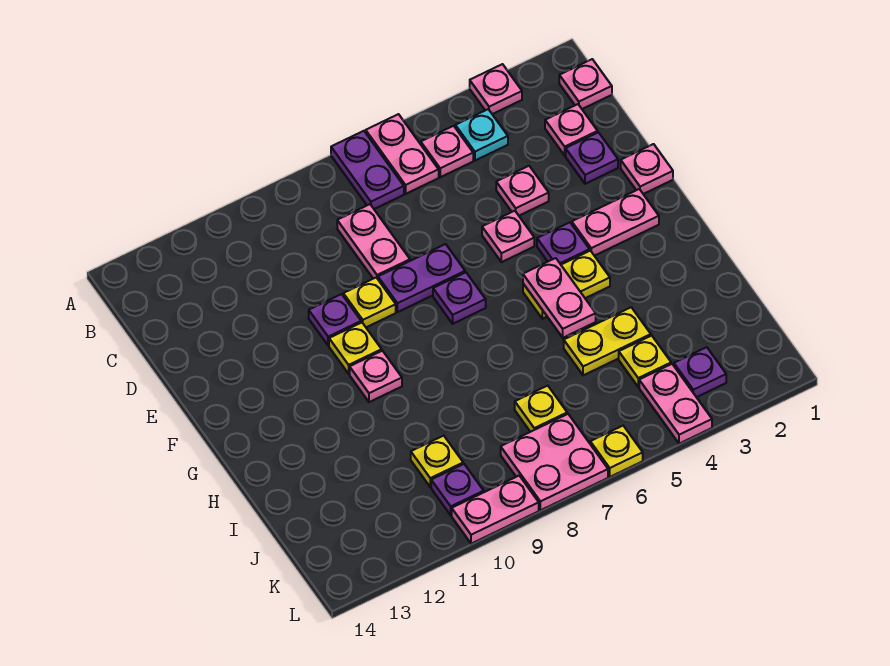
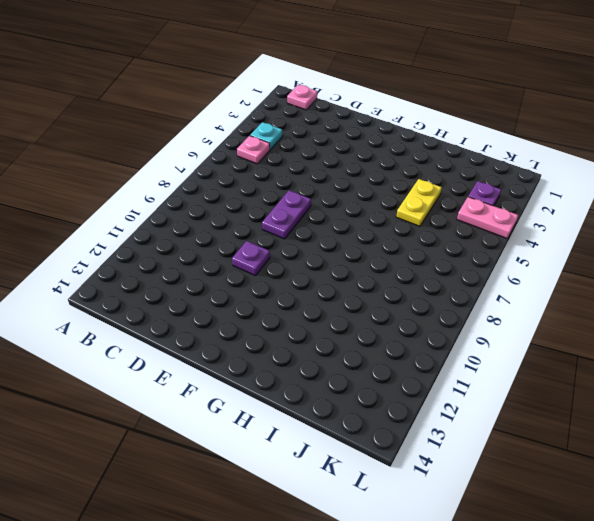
none -> pink plate A3 level 1
none -> pink plate A6:B6 level 1
none -> purple plate A7:B7 level 1
none -> pink plate C2 level 1

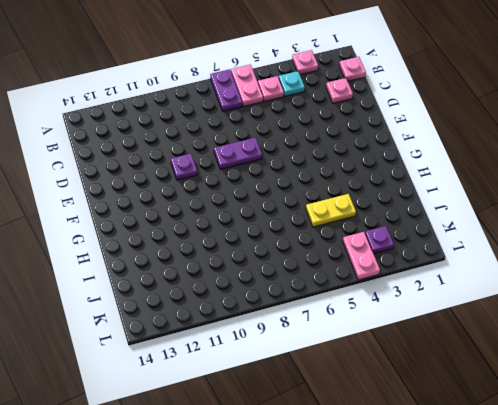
none -> pink plate C8:D8 level 1
none -> purple plate D2 level 1
none -> pink plate D4 level 1
none -> pink plate E1 level 1

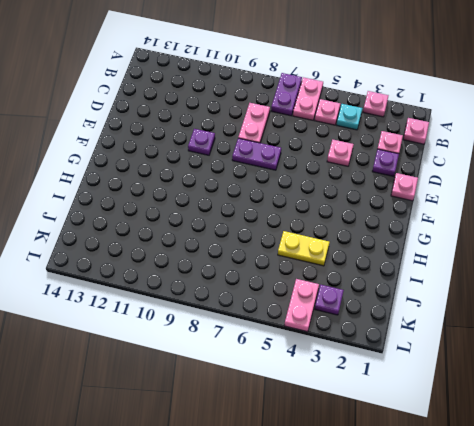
none -> pink plate E5 level 1
none -> yellow plate E9 level 1
none -> pink plate F2:F3 level 1
none -> purple plate F4 level 1

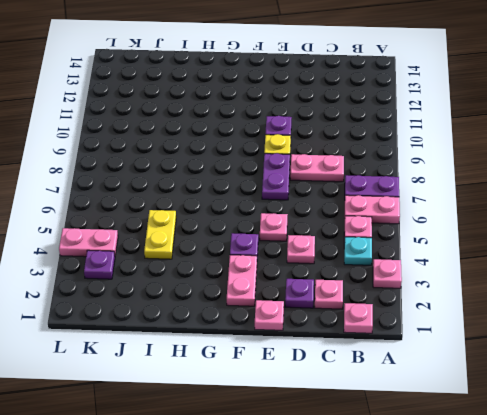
none -> purple plate F7 level 1
none -> yellow plate F10 level 1
none -> yellow plate G4:G5 level 1
none -> pink plate G10 level 1

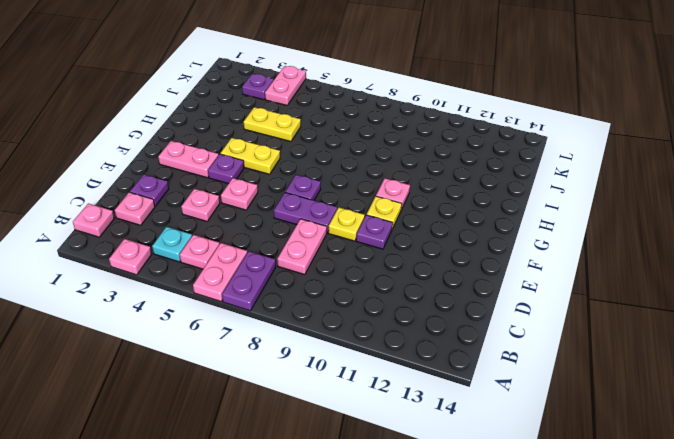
none -> pink plate E1 level 1
none -> yellow plate J4 level 1
none -> yellow plate J7 level 1
none -> yellow plate J10 level 1

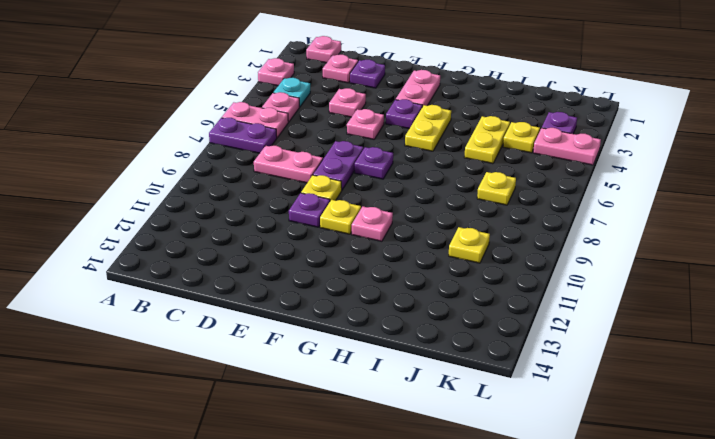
none -> pink plate E1 level 1
none -> pink plate K7:L8 level 1
none -> purple plate K10 level 1
none -> yellow plate L6 level 1

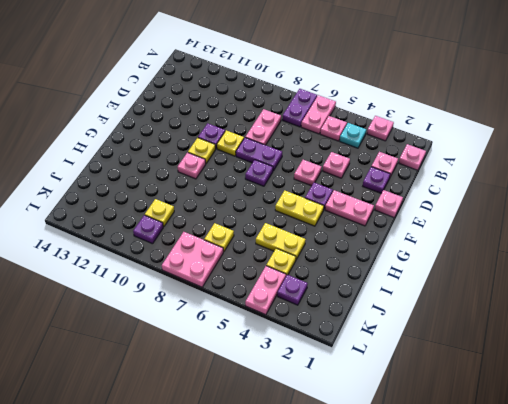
none -> yellow plate L6 level 1
none -> pink plate L9:L10 level 1
none -> pink plate G5:H5 level 2

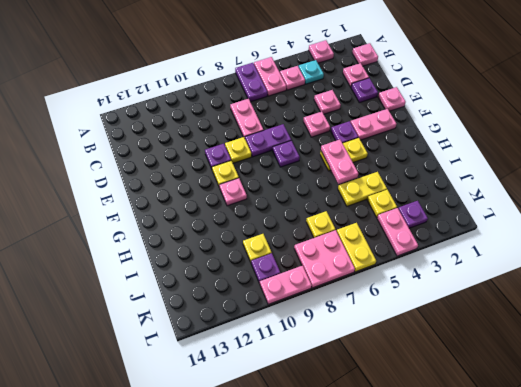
yellow plate K6:L6 level 1 -> yellow plate L6 level 1

